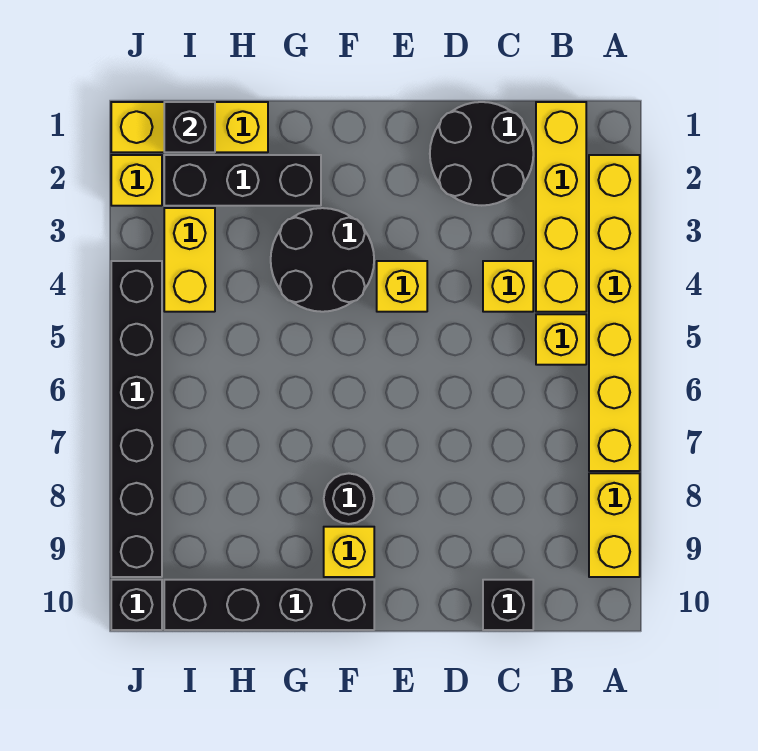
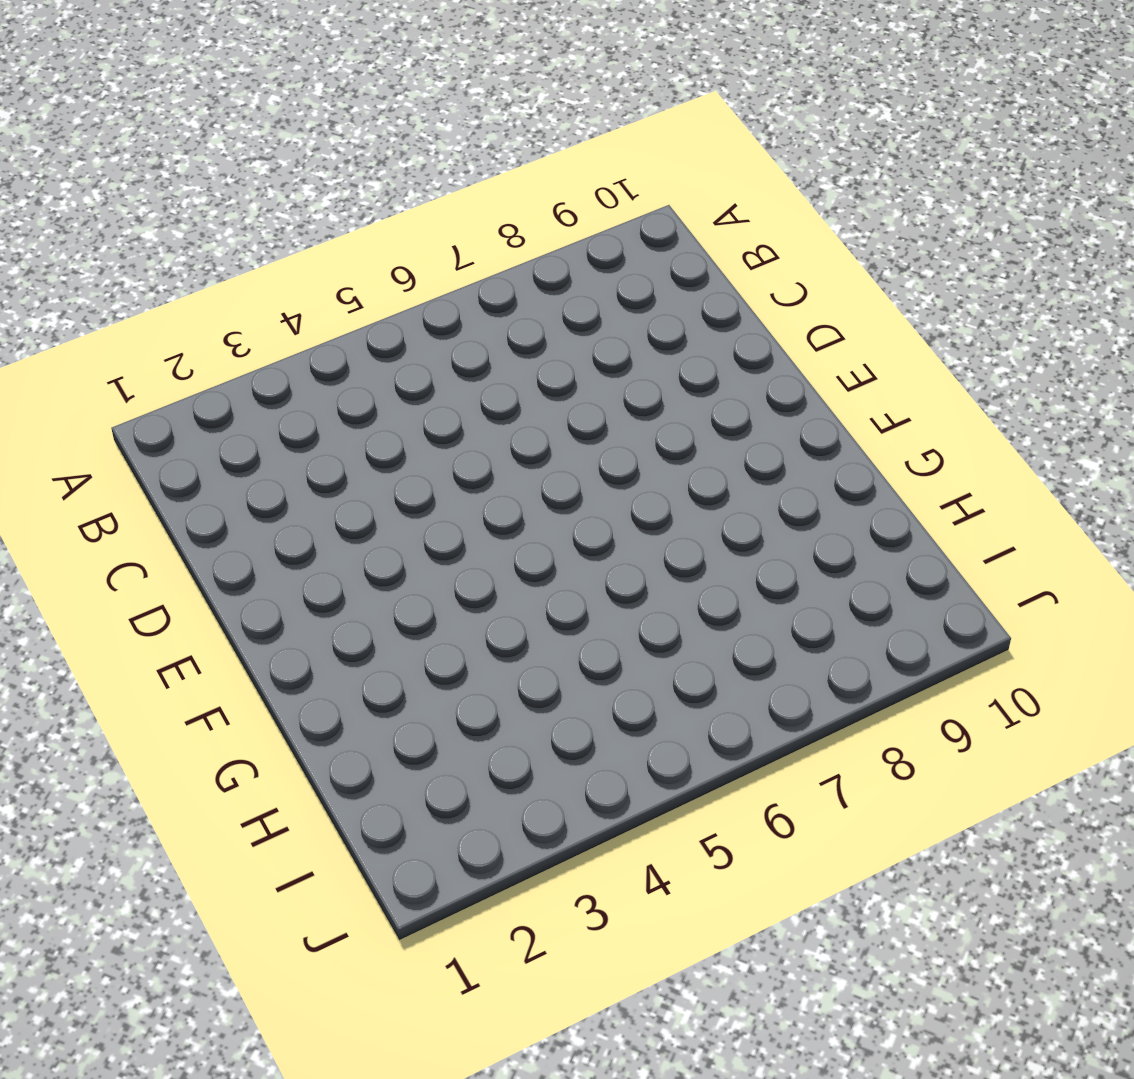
none -> yellow brick A2:A7 level 1
none -> yellow brick A8:A9 level 1
none -> yellow brick B1:B4 level 1

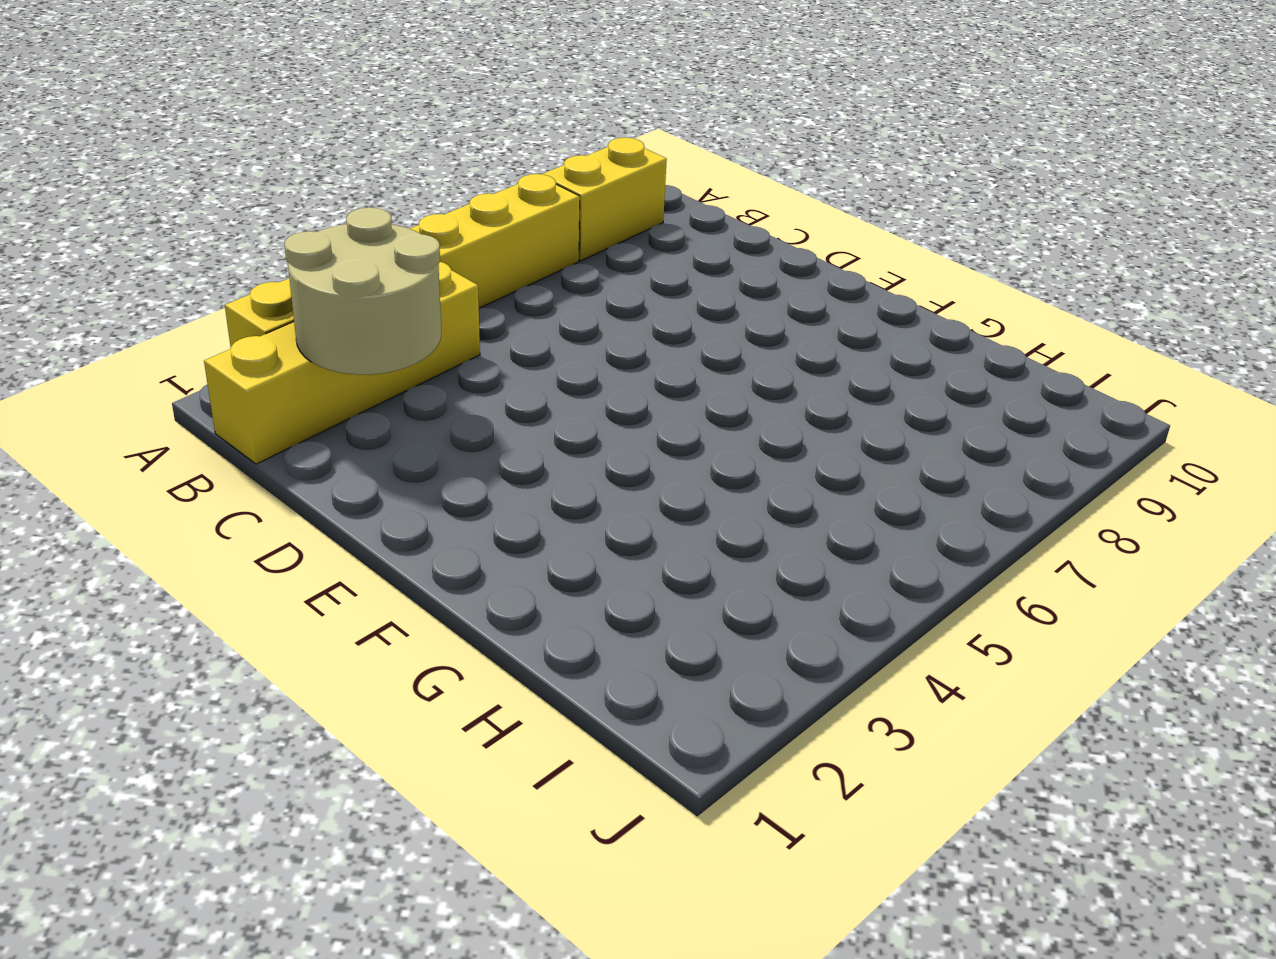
tan round brick B2:C3 level 2 -> none
none -> yellow brick B5 level 1
none -> black round brick C1:D2 level 1
none -> yellow brick C4 level 1

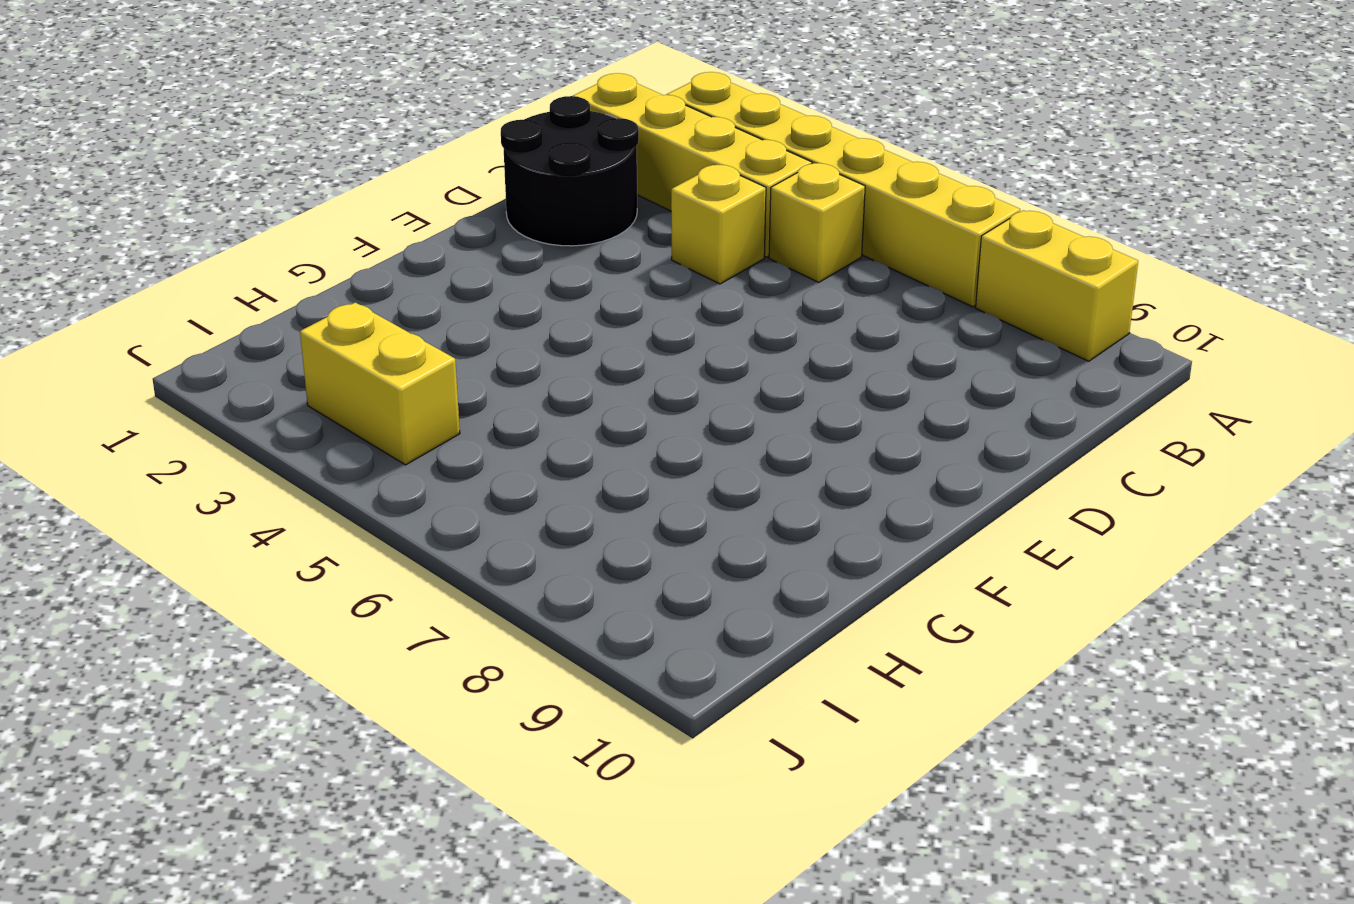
none -> black brick C10 level 1
none -> yellow brick E4 level 1
none -> black round brick F3:G4 level 1

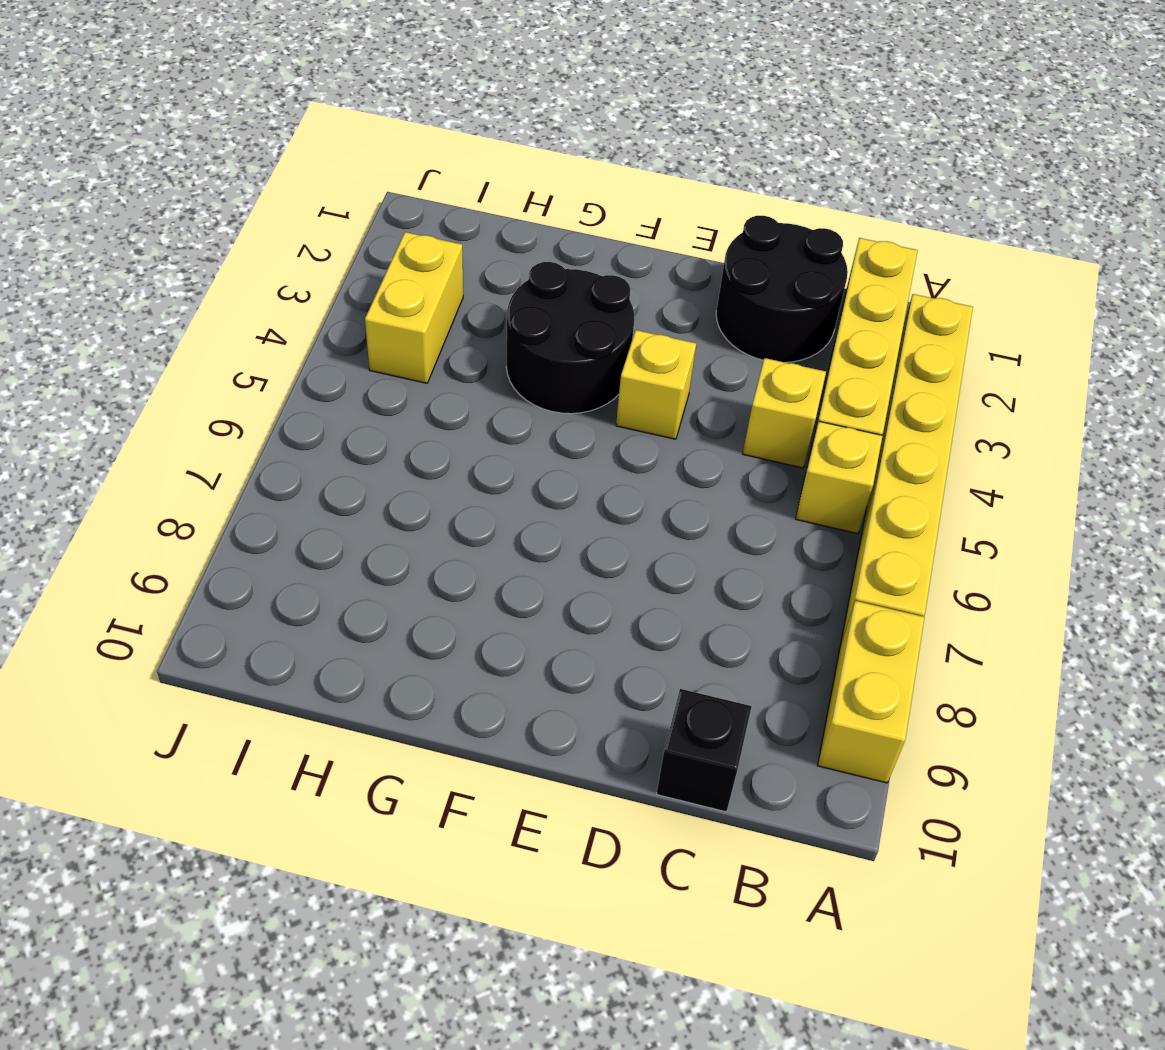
none -> black round brick F8 level 1
none -> yellow brick F9 level 1
none -> black brick F10:I10 level 1

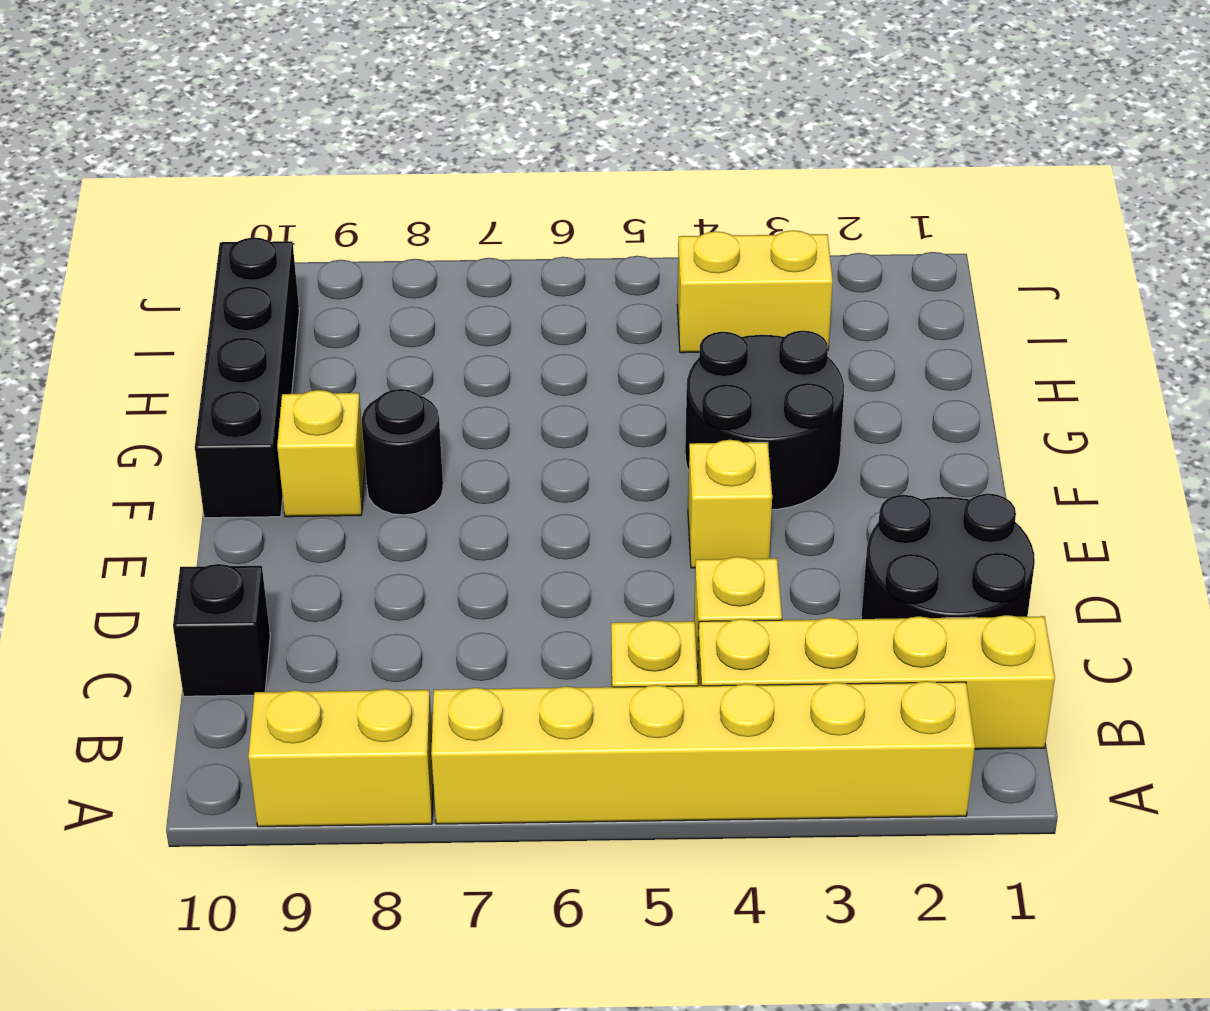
none -> black brick G2:I2 level 1
none -> yellow brick H1:J1 level 1
none -> yellow brick J2 level 1

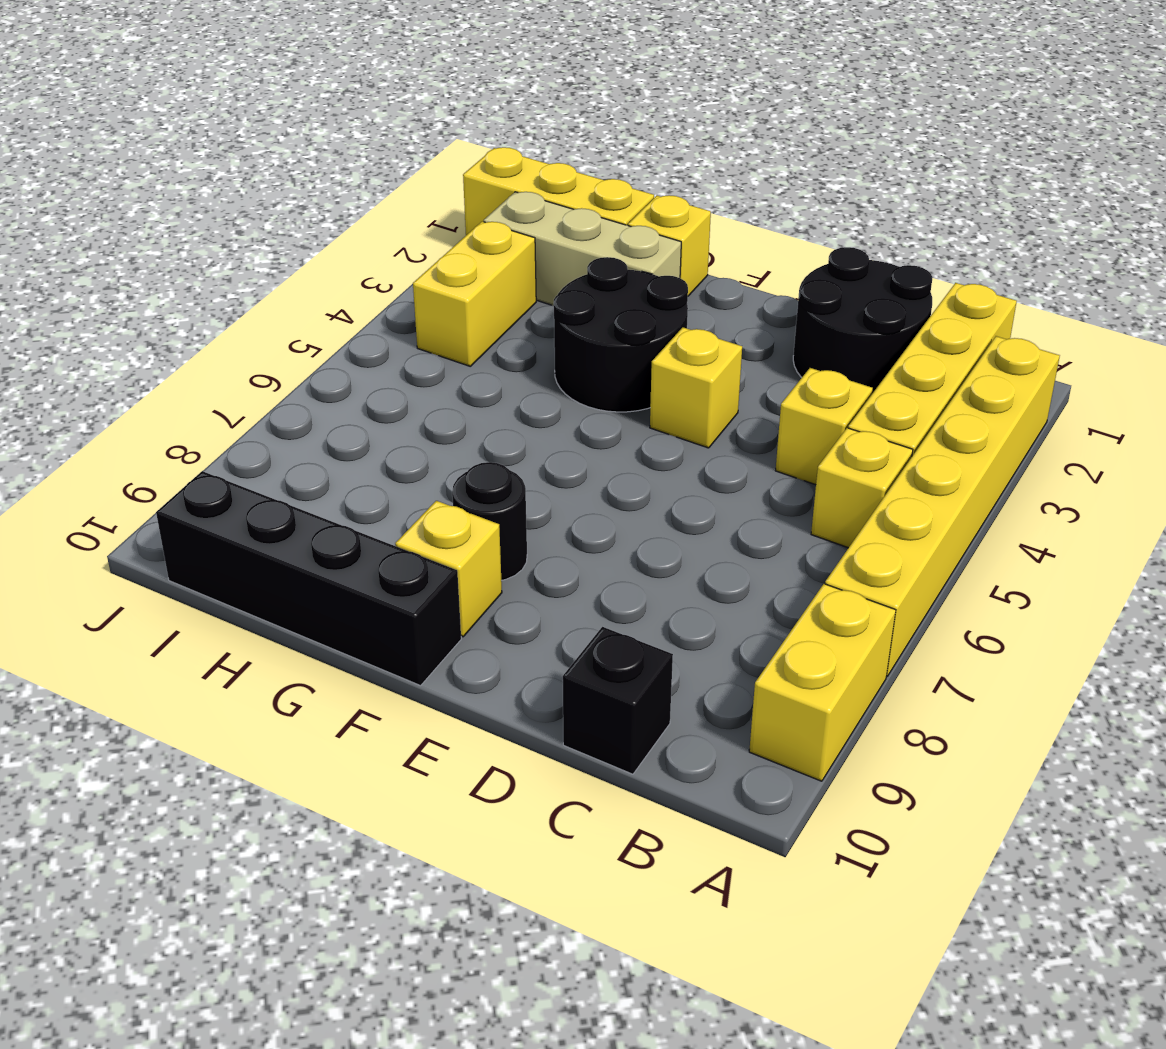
yellow brick G1 level 1 -> yellow brick J2 level 1
tan brick G2:I2 level 1 -> black brick G2:I2 level 1
none -> black brick J4:J9 level 1
none -> black brick J10 level 1
none -> black brick I1 level 2

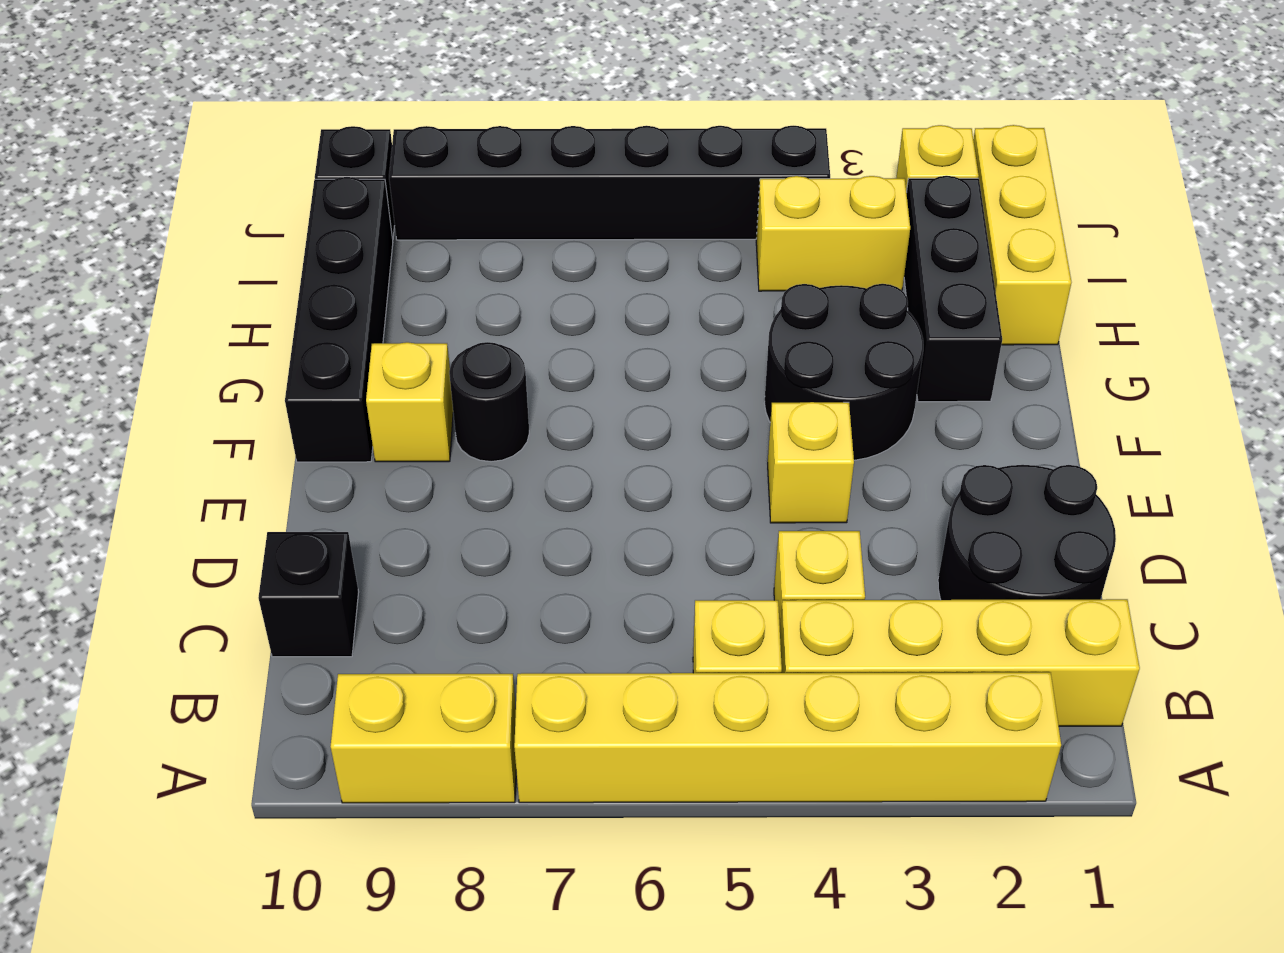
none -> black brick I1 level 2

